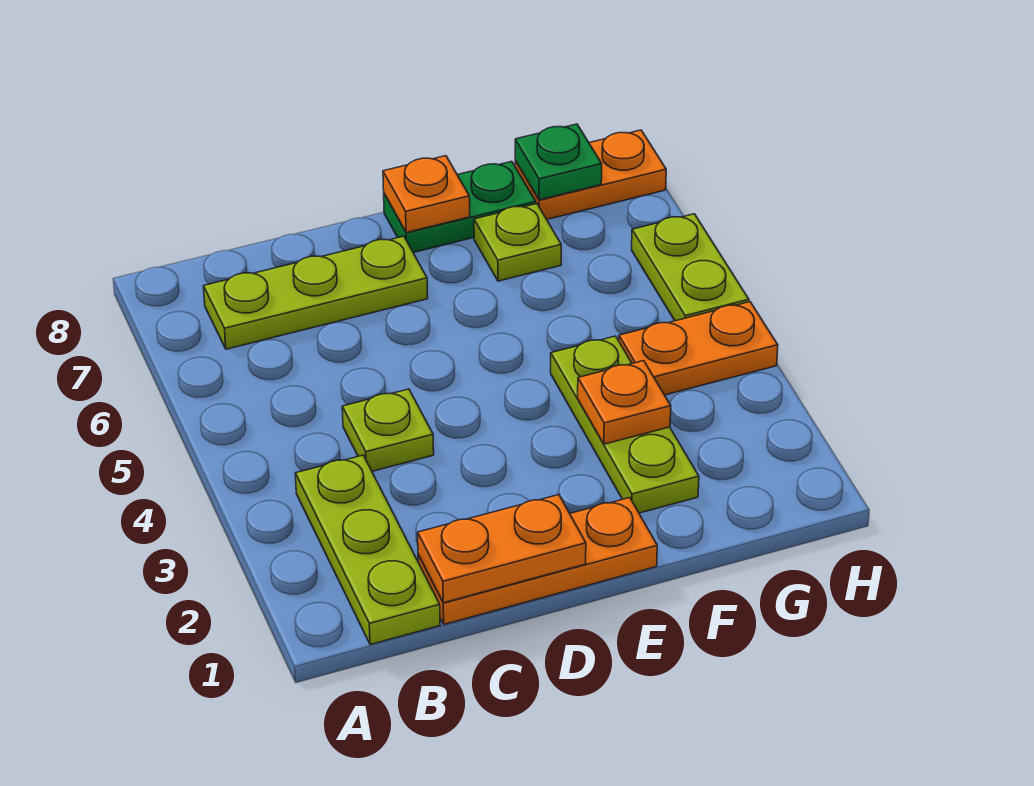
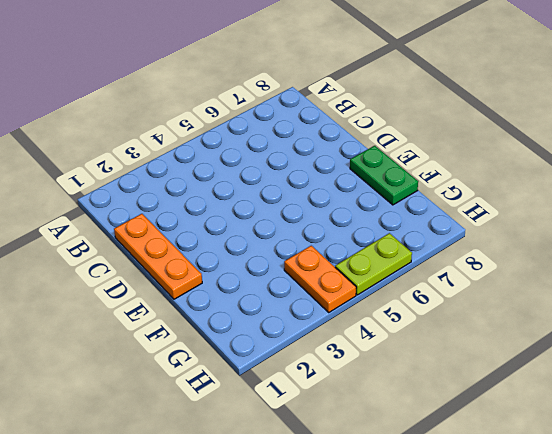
none -> lime plate B1:B3 level 1
none -> lime plate B7:D7 level 1
none -> lime plate C4 level 1

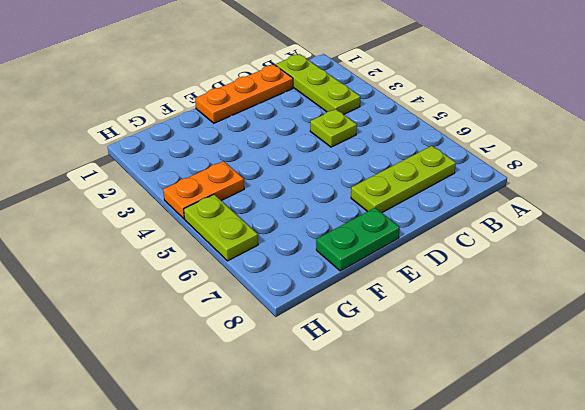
none -> lime plate F2:F4 level 1
none -> lime plate F7 level 1
none -> orange plate G8:H8 level 1

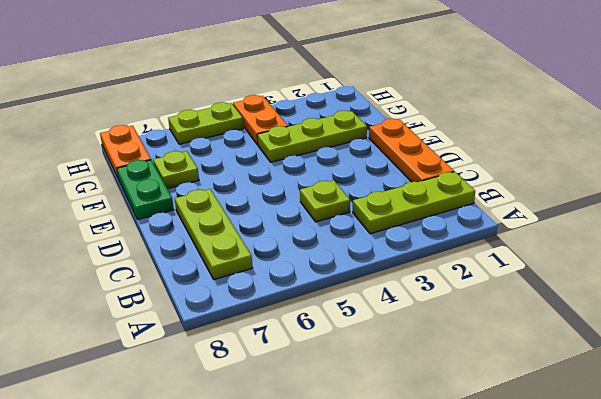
none -> orange plate C1:D1 level 2
none -> orange plate E8 level 2
none -> orange plate F3 level 2

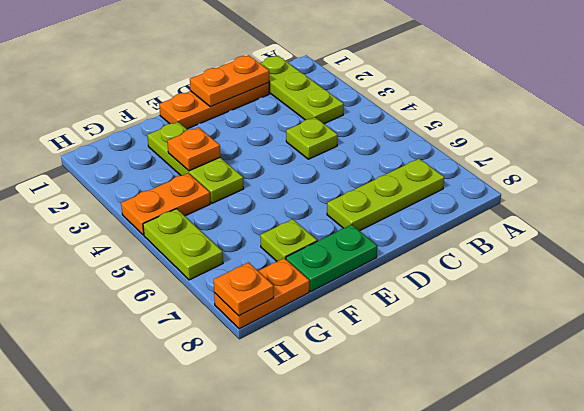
orange plate H8 level 2 -> orange plate E8 level 2
none -> green plate G8 level 2

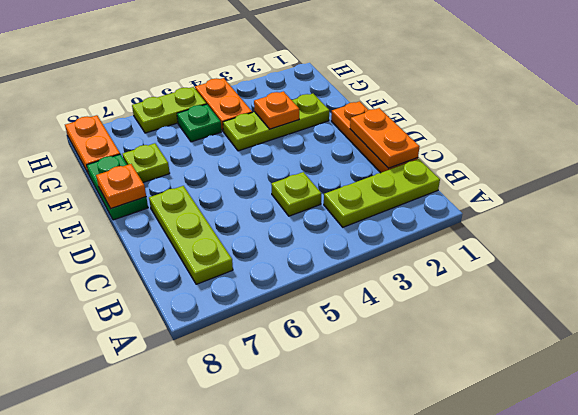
green plate G5 level 1 -> green plate G8 level 2

